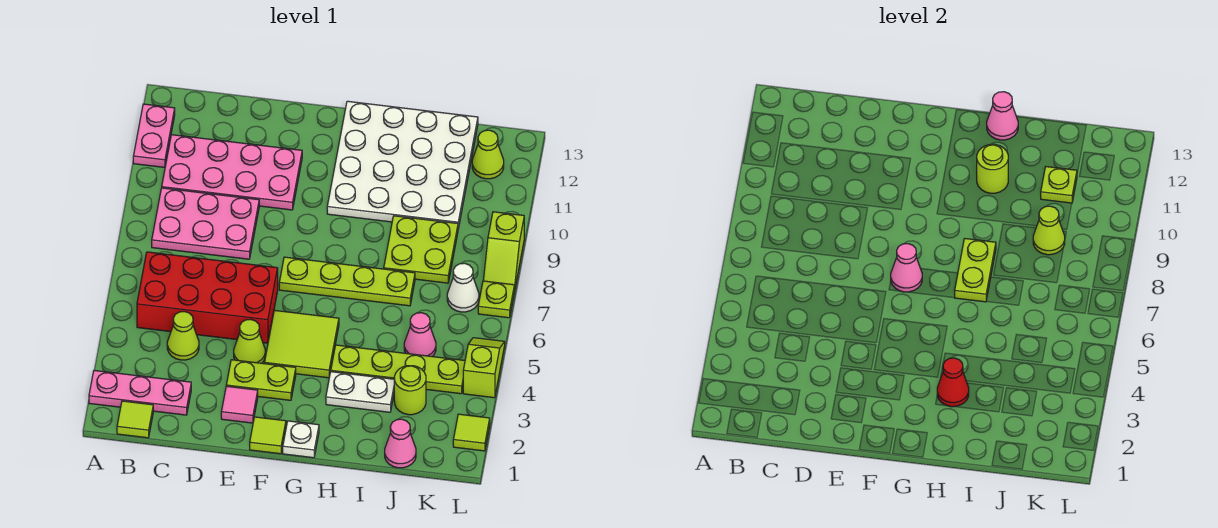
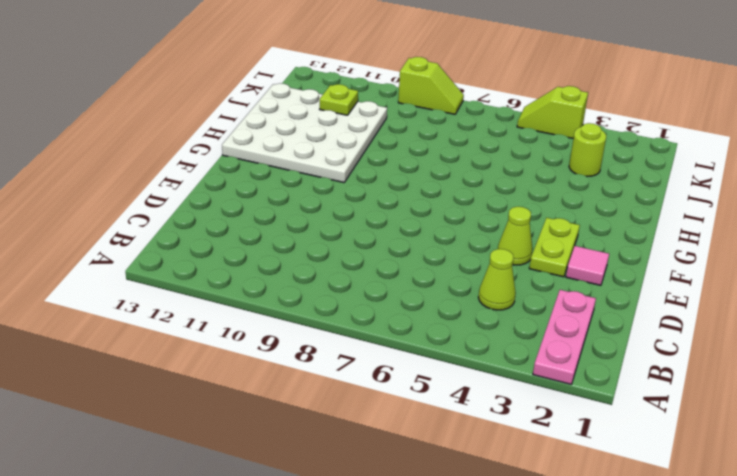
none -> pink plate A11:A12 level 1
none -> lime tile B1 level 1
none -> red brick B5:E6 level 1
none -> pink plate B8:D9 level 1

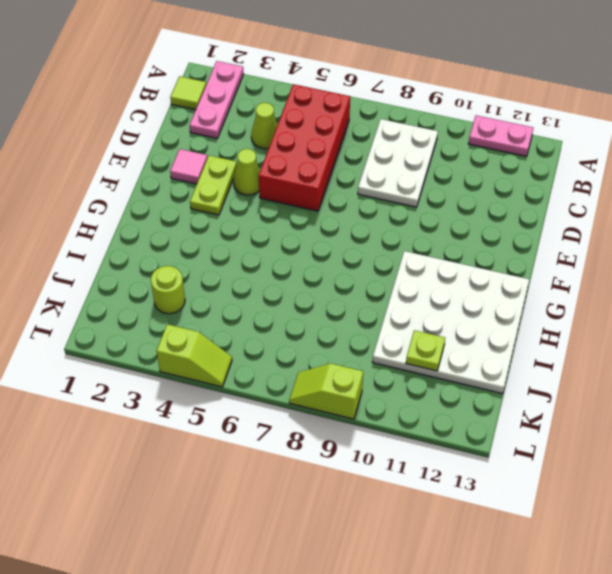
white plate B8:D9 level 1 -> pink plate B8:D9 level 1
none -> pink plate B10:E11 level 1
none -> lime tile F1 level 1
none -> lime tile F4:G5 level 1
none -> lime plate F7:I7 level 1

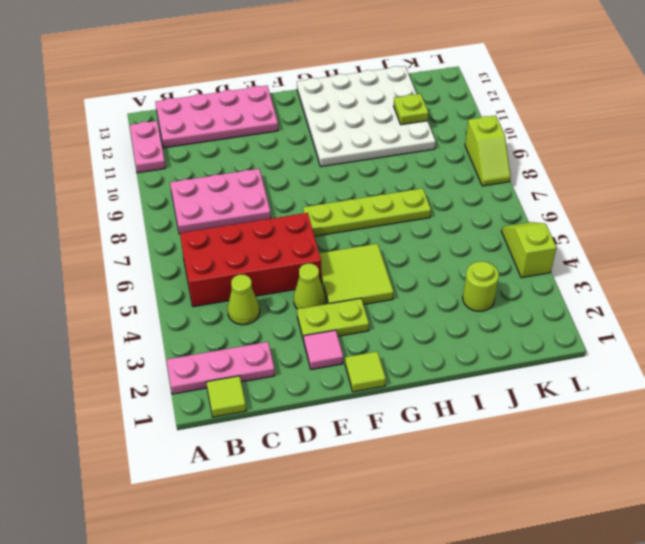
pink plate B12:E13 level 1 -> pink plate B10:E11 level 1
none -> white plate G1 level 1
none -> white plate H3:I3 level 1
none -> lime plate H4:K4 level 1
none -> lime plate I8:J9 level 1

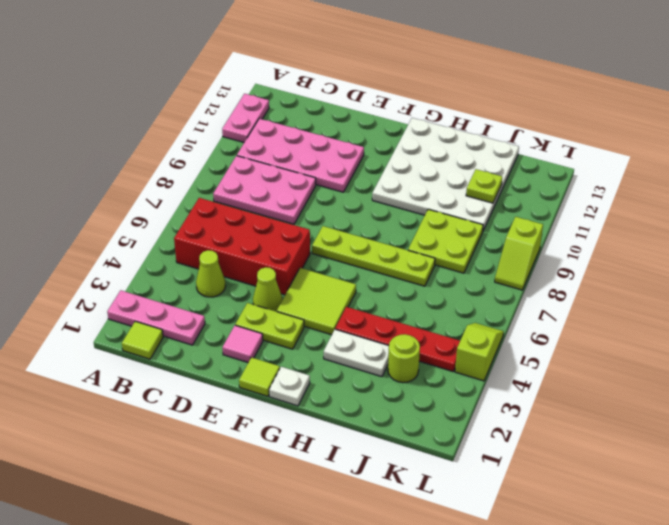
red plate H4:K4 level 1 -> lime plate H4:K4 level 1
none -> pink cone J1 level 1
none -> pink cone J5 level 1
none -> white cone K7 level 1
none -> lime cone K12 level 1

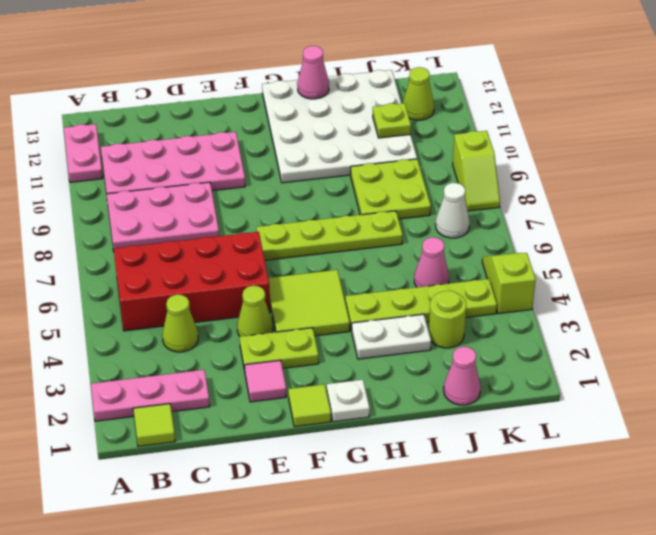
none -> lime tile L2 level 1
none -> lime plate L7 level 1
none -> pink cone F7 level 2
none -> red cone H3 level 2

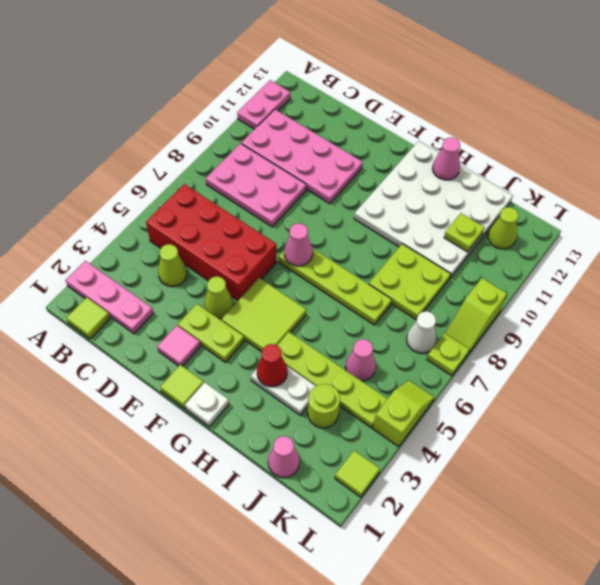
none -> lime plate H7:H8 level 2
none -> lime round brick H11 level 2
none -> lime cone J9 level 2

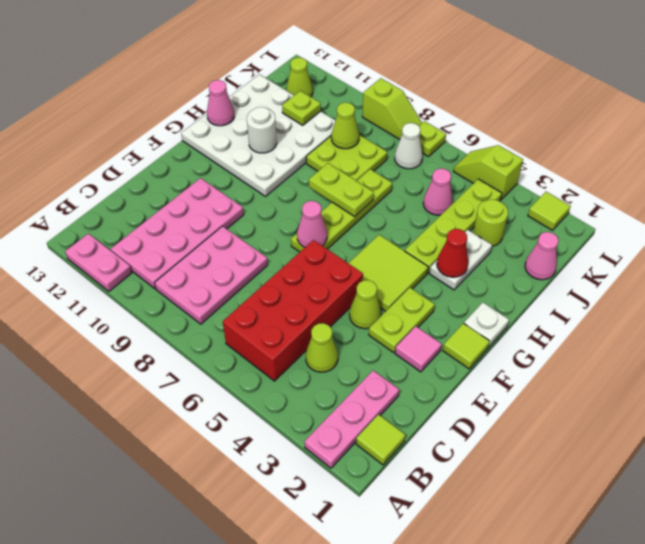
white round brick H11 level 2 -> lime round brick H11 level 2

